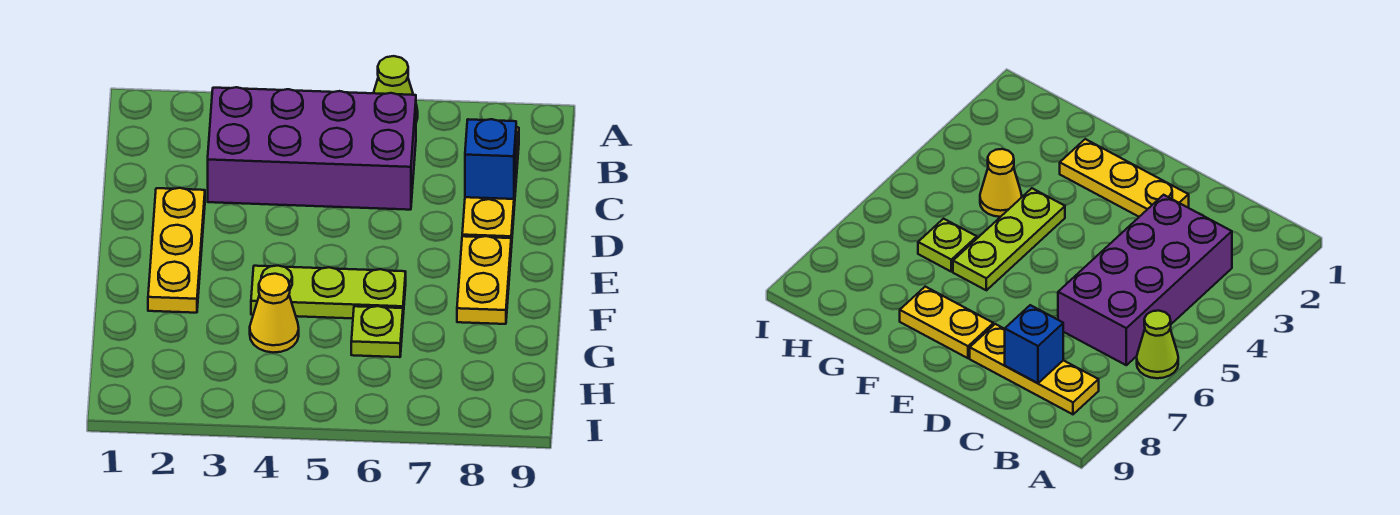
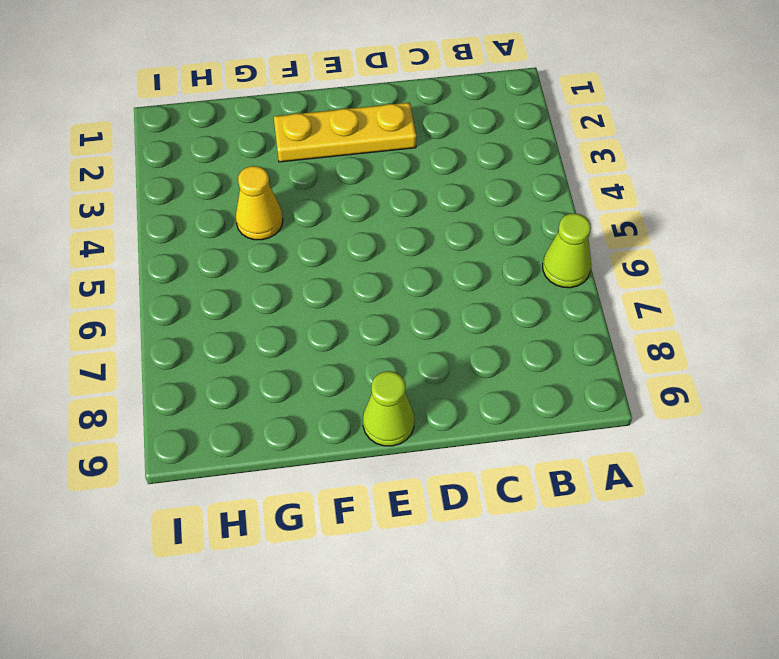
lime cone E9 level 1 -> none
none -> purple brick B3:C6 level 1
none -> yellow plate B8:D8 level 1

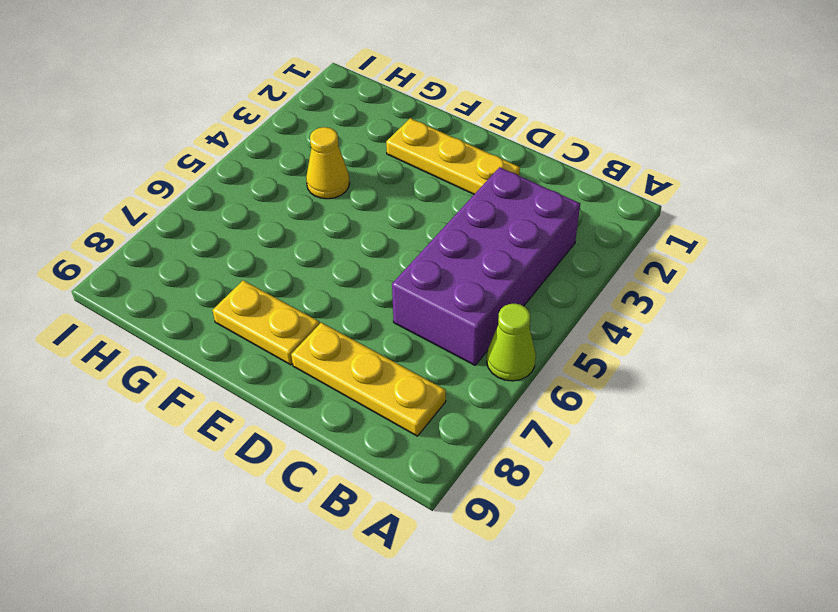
none -> lime plate F4:F6 level 1
none -> lime plate G6 level 1

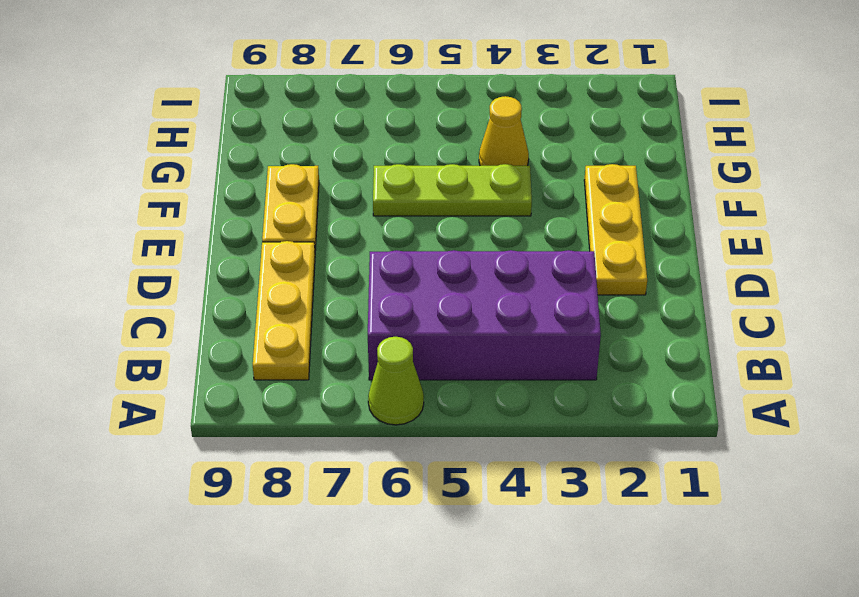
none -> lime plate G6 level 1
none -> blue brick C8 level 2

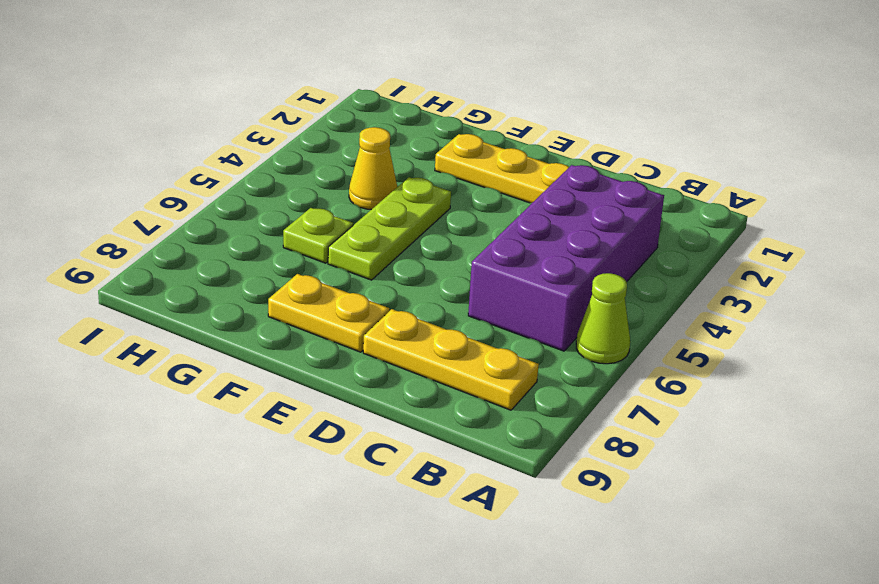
none -> blue brick C8 level 2

